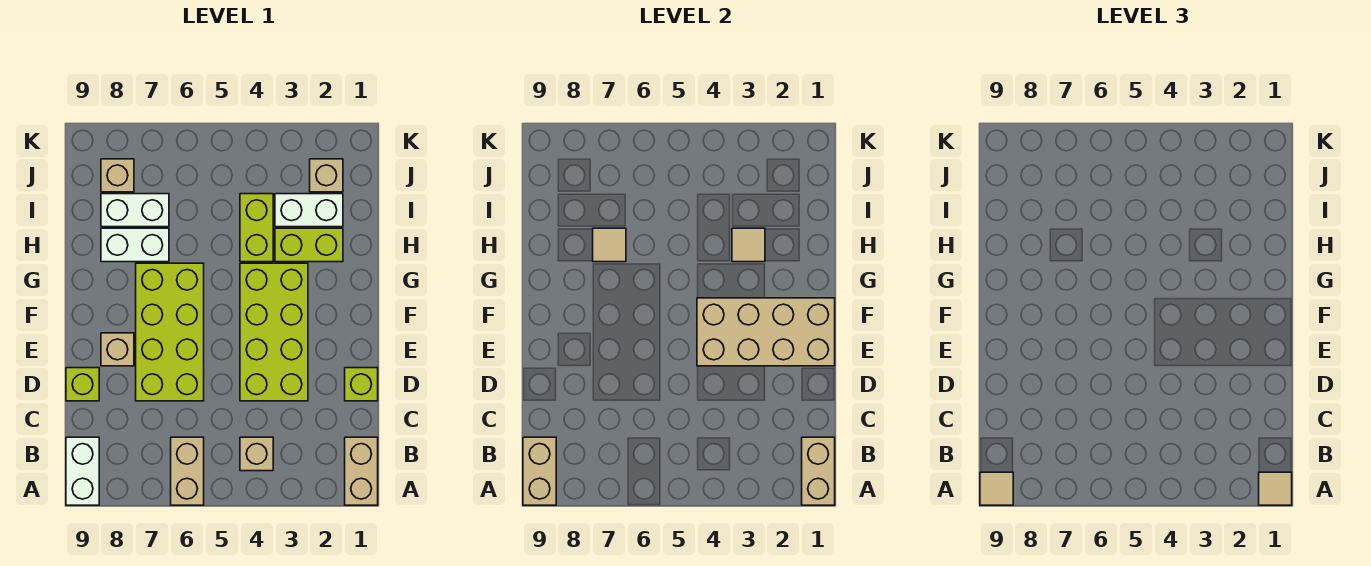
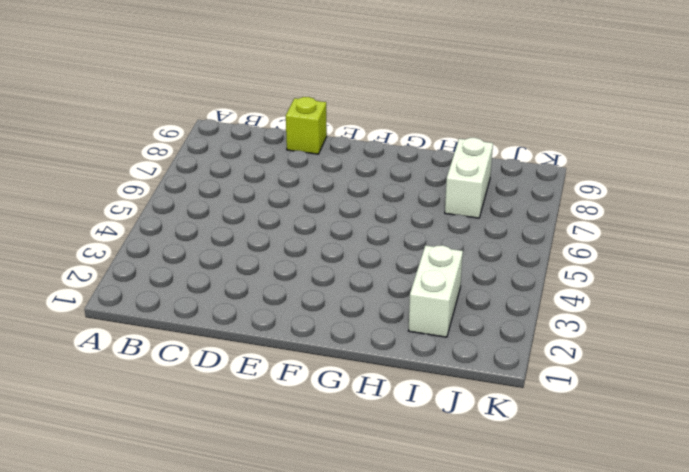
none -> tan brick A1:B1 level 1
none -> tan brick A6:B6 level 1
none -> white brick A9:B9 level 1

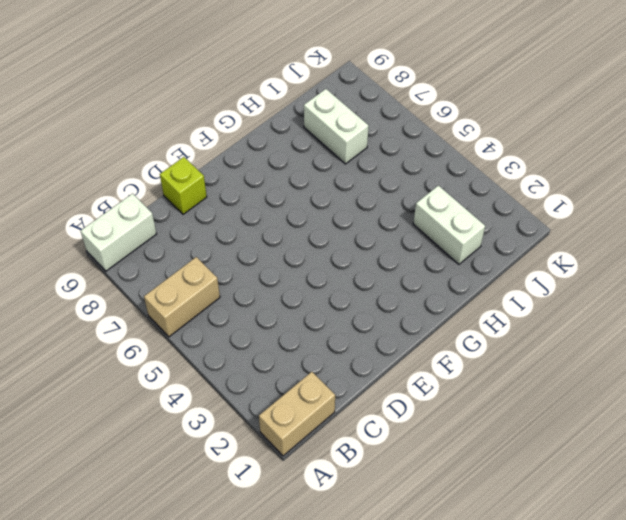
none -> tan brick B4 level 1
none -> lime brick D1 level 1
none -> lime brick D3:G4 level 1

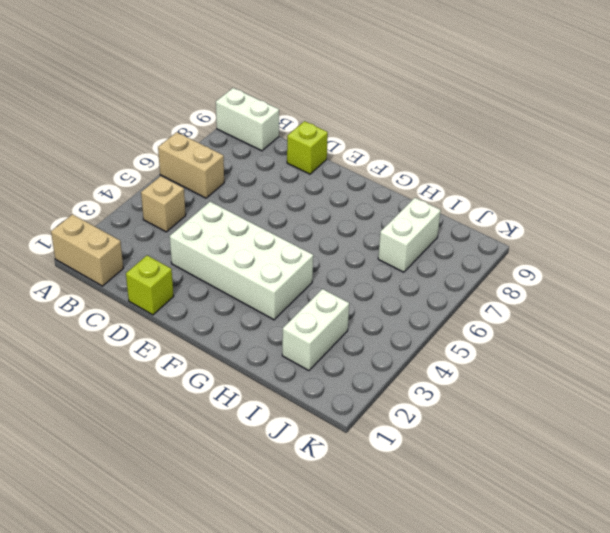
white brick D3:G4 level 1 -> lime brick D3:G4 level 1
none -> lime brick D6:G7 level 1
none -> tan brick E8 level 1
none -> lime brick H2:H3 level 1

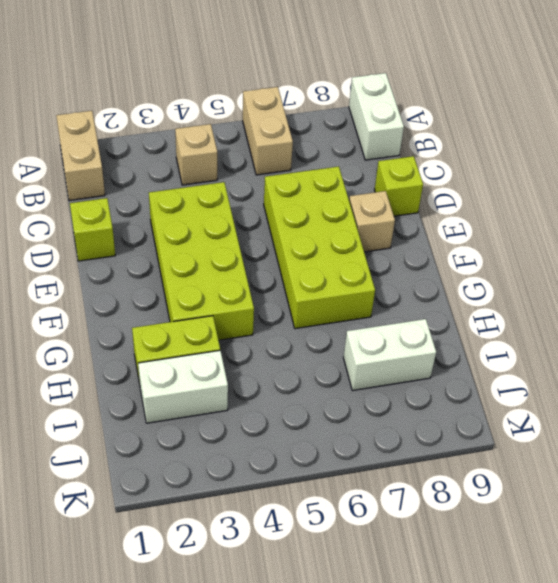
none -> lime brick H4:I4 level 1
none -> white brick H7:H8 level 1
none -> tan brick J2 level 1

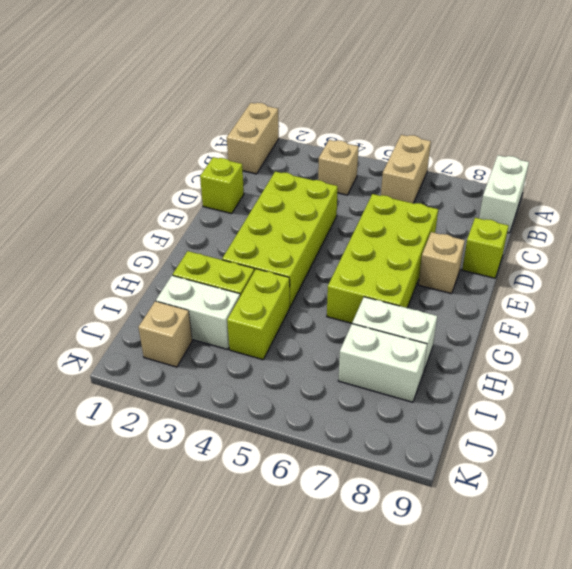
none -> tan brick J8 level 1
none -> tan brick A1:B1 level 2
none -> tan brick A9:B9 level 2

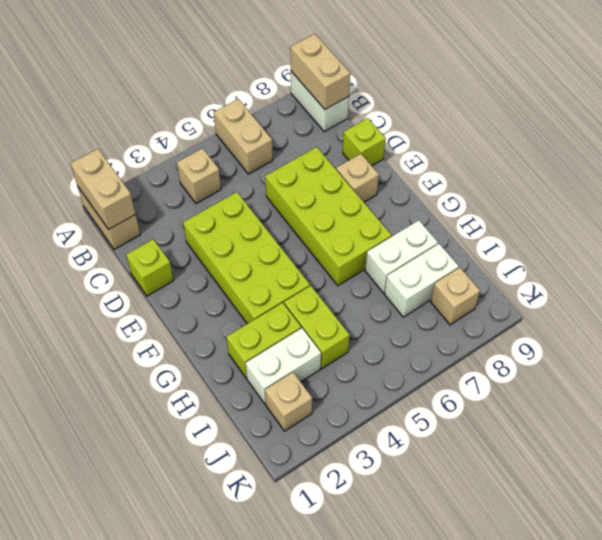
none -> tan brick E1:F4 level 2
none -> tan tile H3 level 2
none -> tan tile H7 level 2

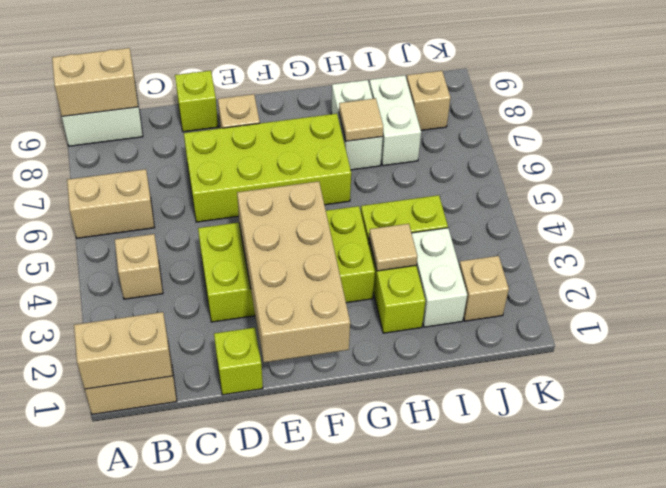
none -> tan tile A1 level 3
none -> tan tile A9 level 3

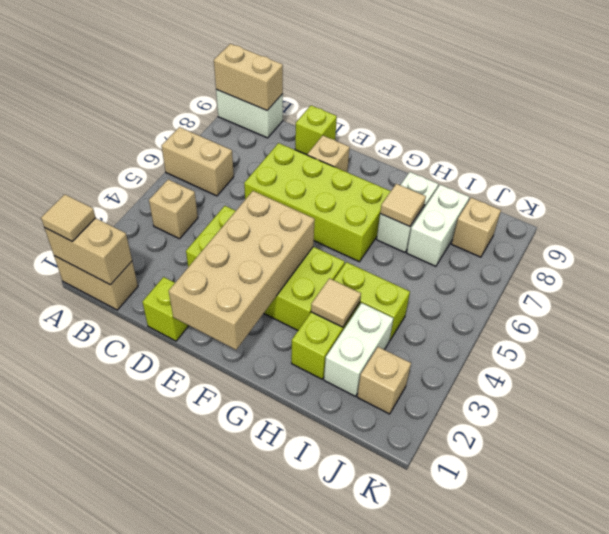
none -> tan tile A9 level 3

